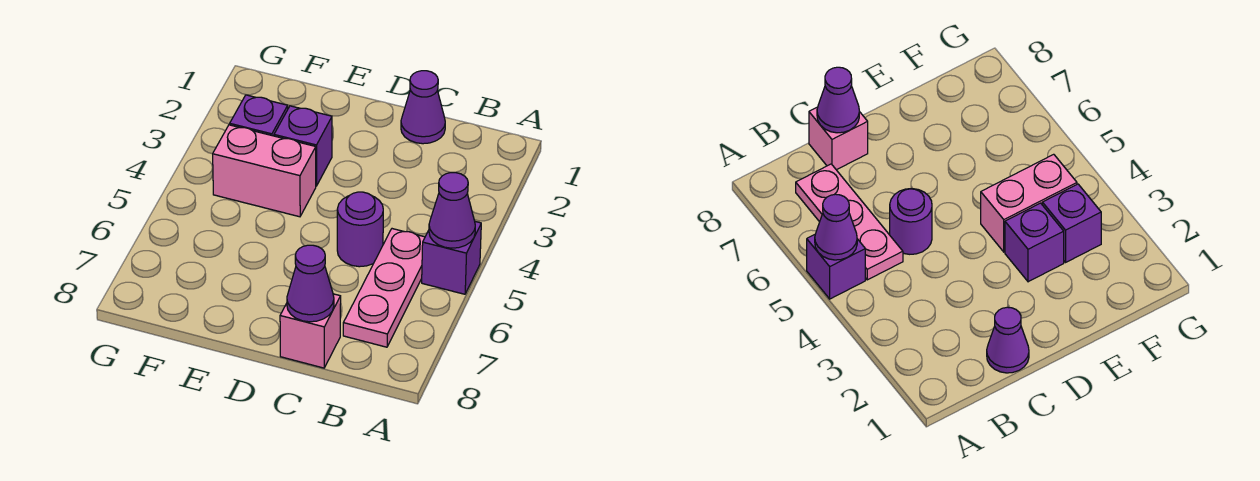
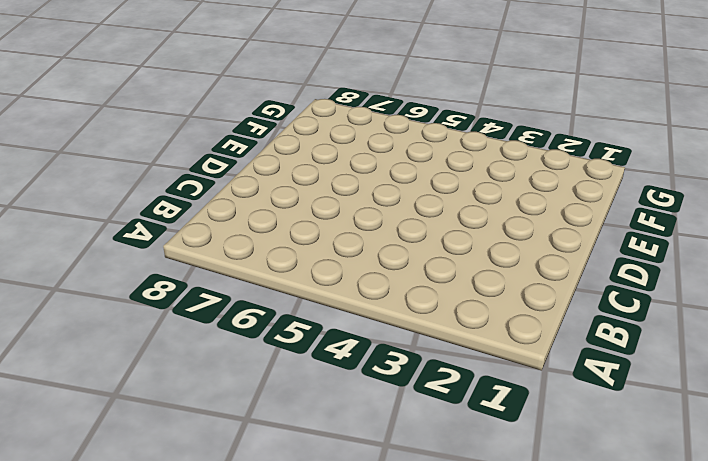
none -> purple brick A5 level 1
none -> pink plate B5:B7 level 1

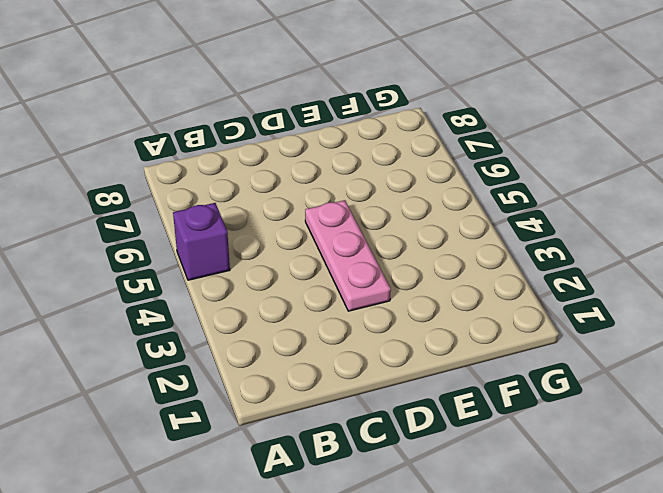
pink plate D3:D5 level 1 -> pink plate B5:B7 level 1
none -> purple cone C1 level 1
none -> purple round brick C5 level 1

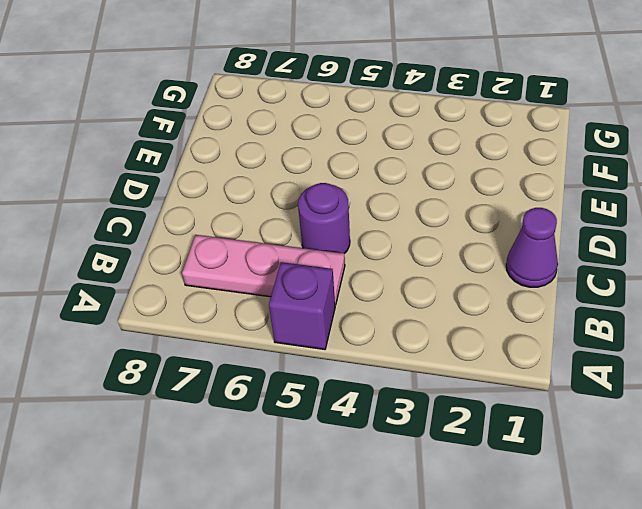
none -> pink brick C8 level 1
none -> purple brick E3 level 1

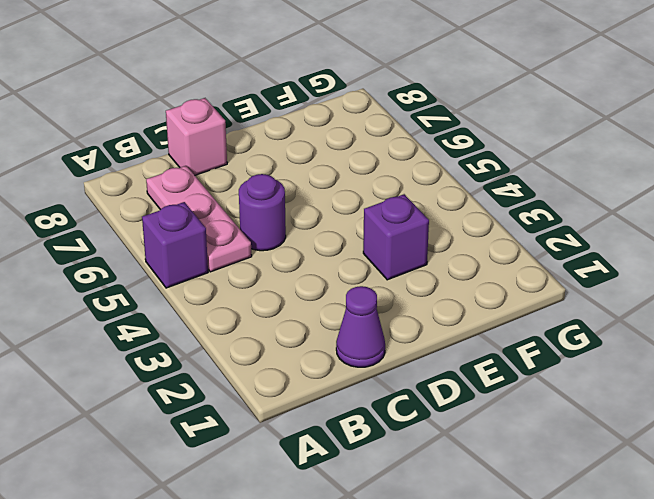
none -> pink brick E4:F4 level 1
none -> purple brick F3 level 1

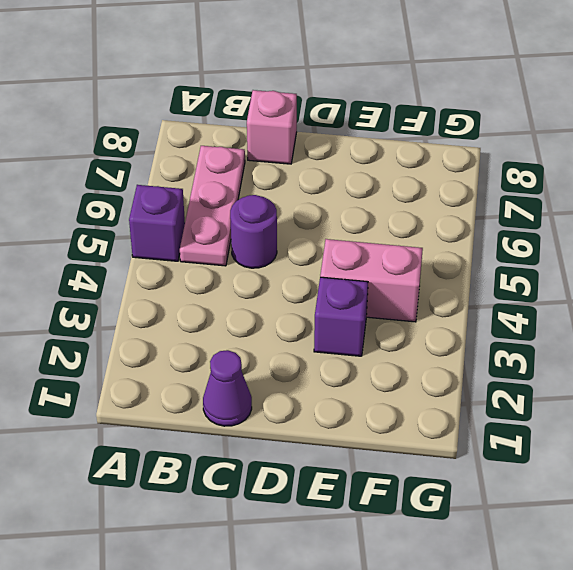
none -> purple brick F3 level 1
none -> purple cone A5 level 2

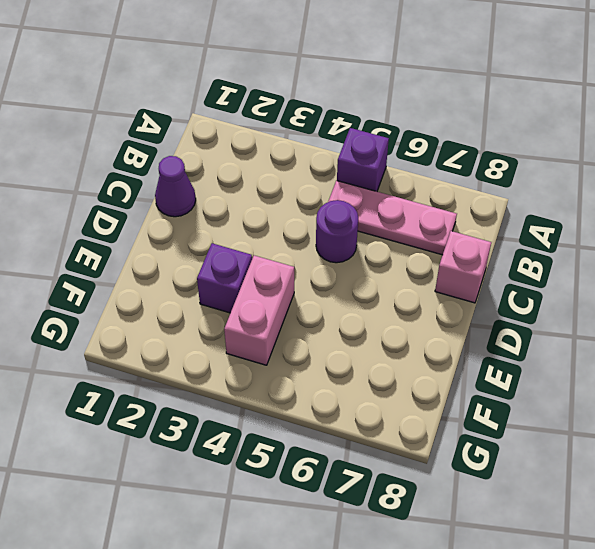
none -> purple brick F3 level 1
none -> purple cone A5 level 2

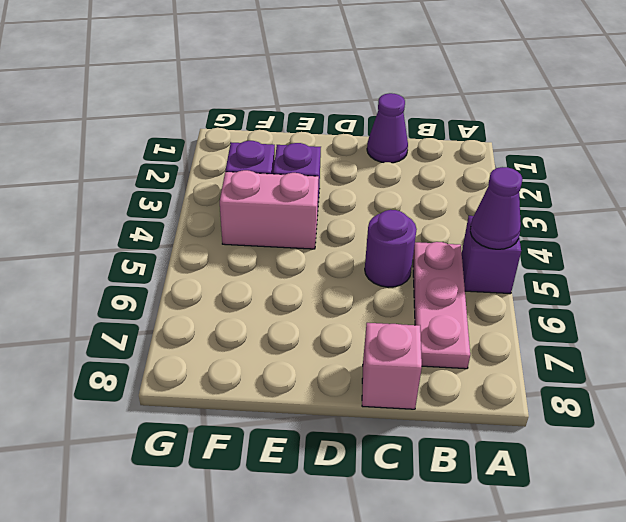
none -> purple cone C8 level 2

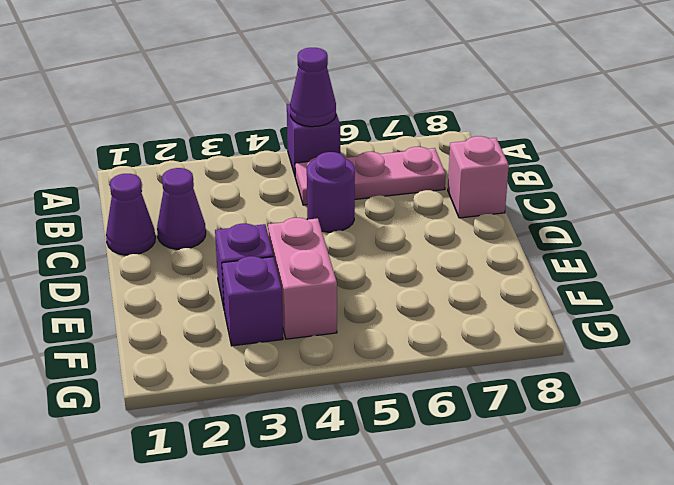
purple cone C2 level 1 -> purple cone C8 level 2

